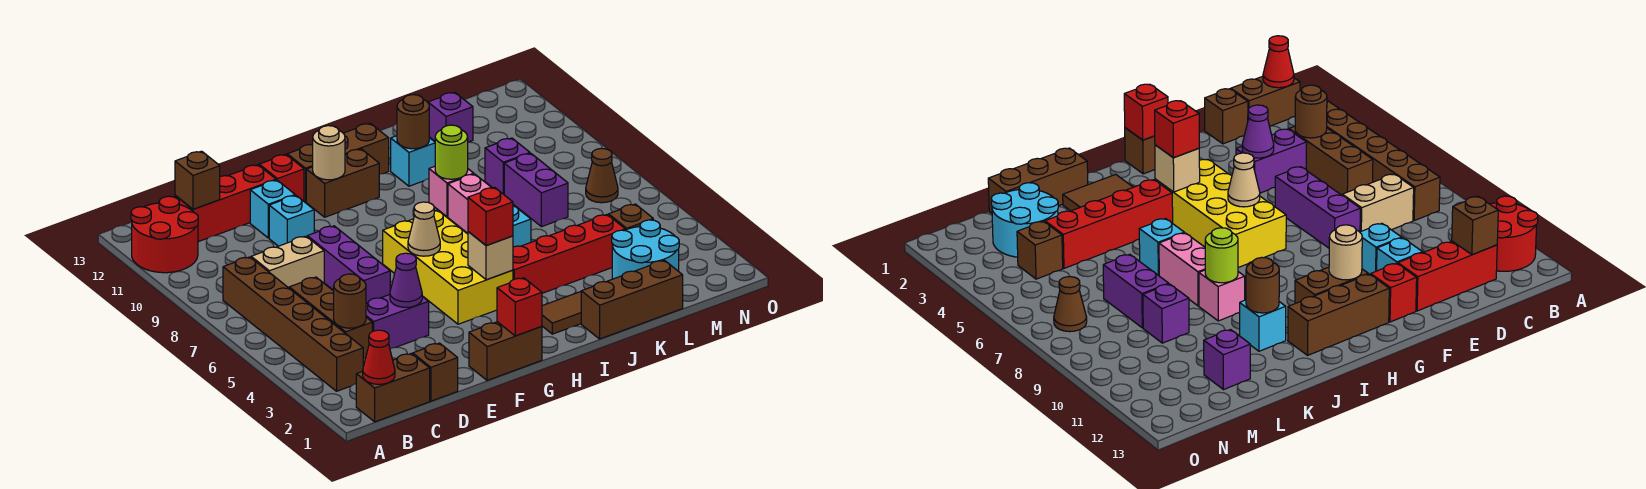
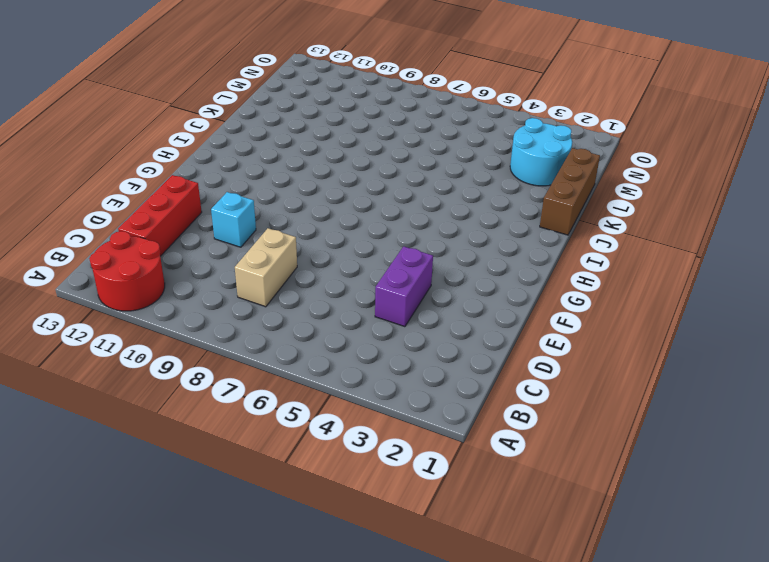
none -> brown brick B1:C1 level 1
none -> brown brick B3:B8 level 1
none -> brown brick C4:C6 level 1
none -> brown brick D1 level 1

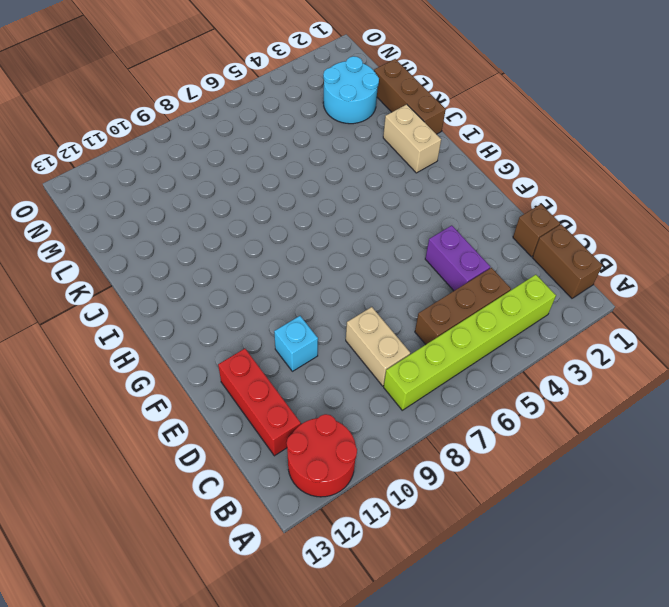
lime brick B3:B8 level 1 -> brown brick B3:B8 level 1
tan brick I2:J2 level 1 -> brown tile I2:J2 level 1
none -> purple brick E6:E8 level 1
none -> cyan brick E11 level 1
none -> brown brick F1:G1 level 1
none -> red brick F12 level 1

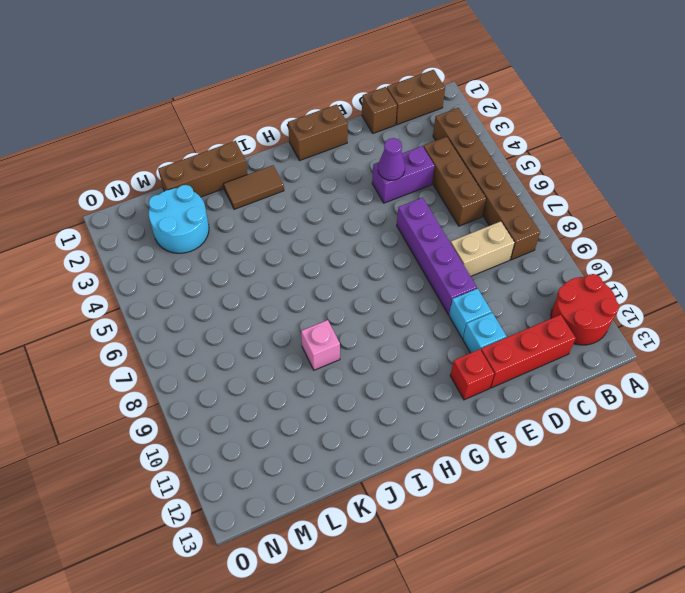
purple brick E6:E9 level 1 -> purple brick E6:E8 level 1
none -> yellow brick G4:H7 level 1
none -> brown brick G11:H11 level 1
none -> brown brick G12:I12 level 1
none -> red brick I4:L4 level 1

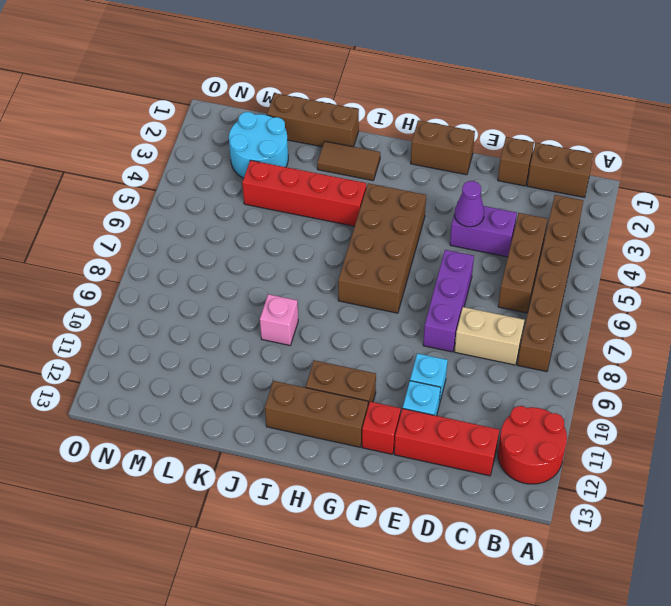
brown brick G4:H7 level 1 -> yellow brick G4:H7 level 1
none -> cyan brick J6 level 1
none -> pink brick J7:J8 level 1
none -> cyan brick J11 level 1
none -> purple brick L7:L8 level 1

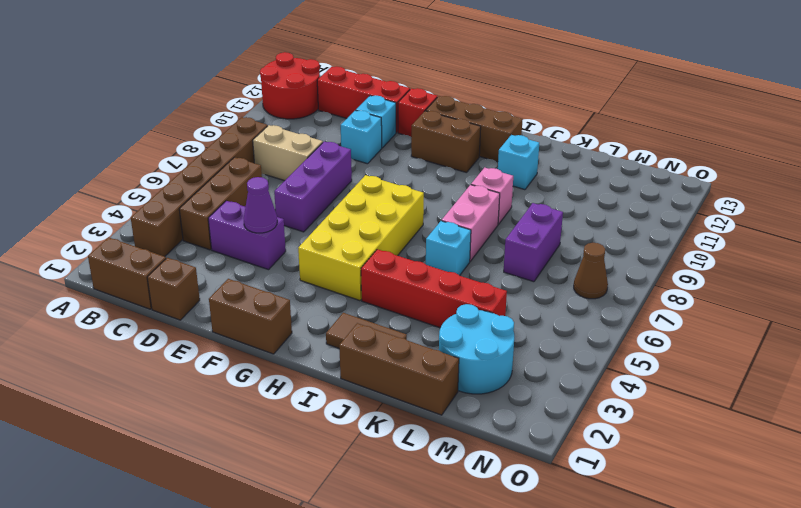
none -> purple brick L9 level 1
none -> purple brick L12 level 1
none -> brown brick M4 level 1
none -> red cone B1 level 2

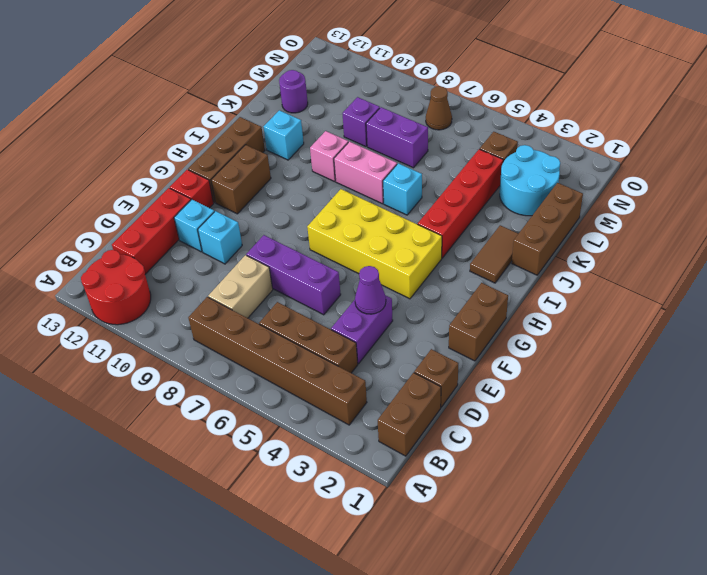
purple round brick L12 level 1 -> purple brick L12 level 1
none -> red cone B1 level 2
none -> brown round brick C4 level 2
none -> brown brick C12 level 2
none -> red brick G1 level 2

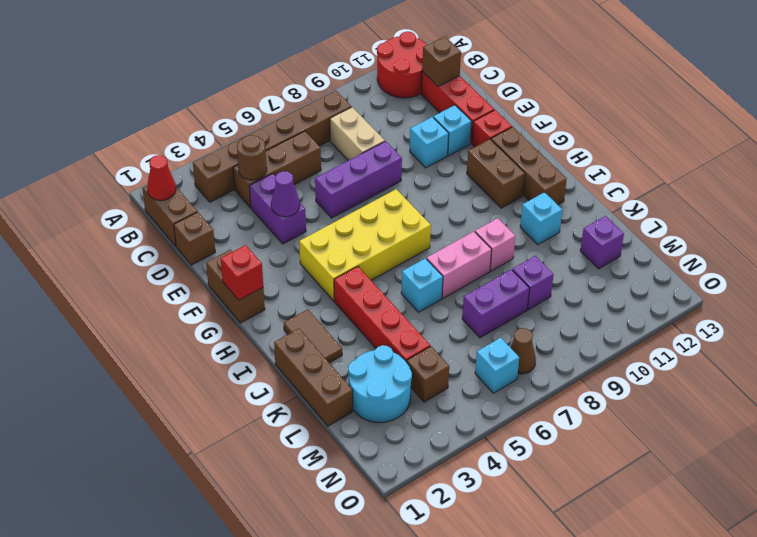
cyan brick N6 level 1 -> none
none -> tan cone G6 level 2
none -> tan round brick G11 level 2
none -> tan brick H4 level 2
none -> lime round brick J9 level 2

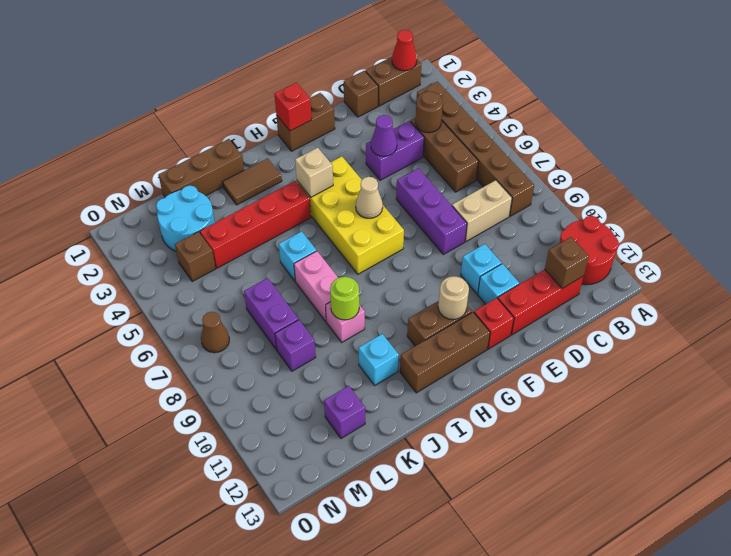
none -> brown round brick J11 level 2
none -> red brick H4 level 3

